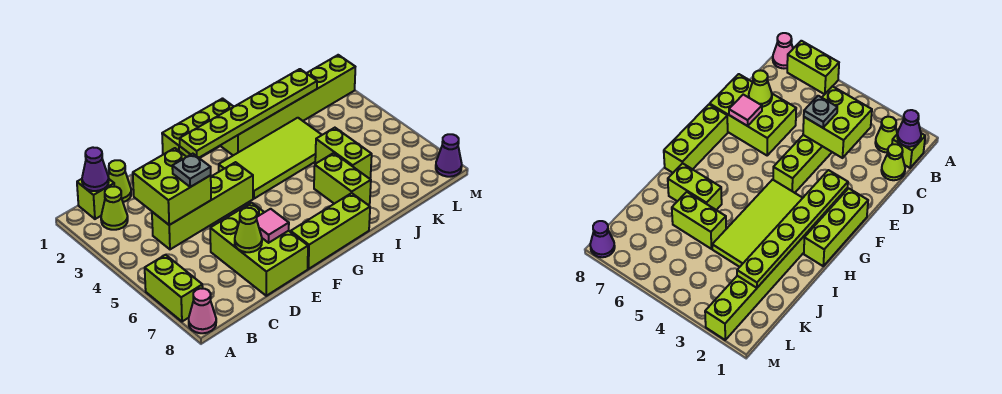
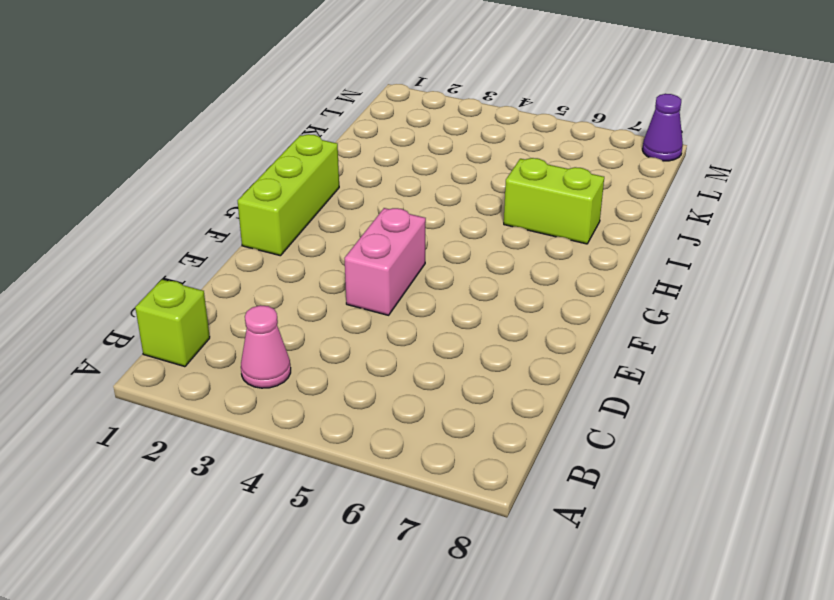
pink cone B3 level 1 -> pink cone A8 level 1
pink brick E4:F4 level 1 -> lime brick C4:F4 level 1
none -> lime brick A6:A7 level 1
none -> lime cone B2 level 1
none -> lime cone C1 level 1

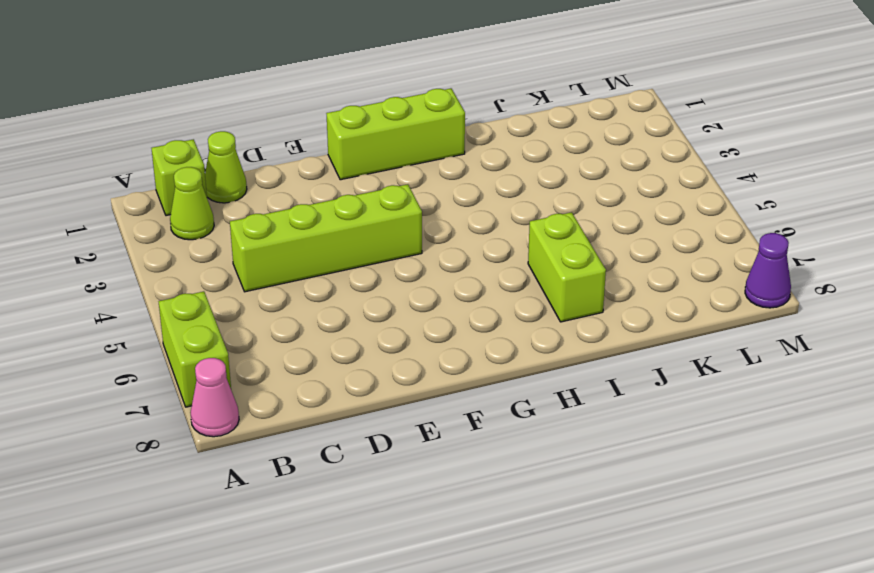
none -> lime brick D6:E8 level 1
none -> lime brick F8:H8 level 1
none -> lime tile G3:J4 level 1

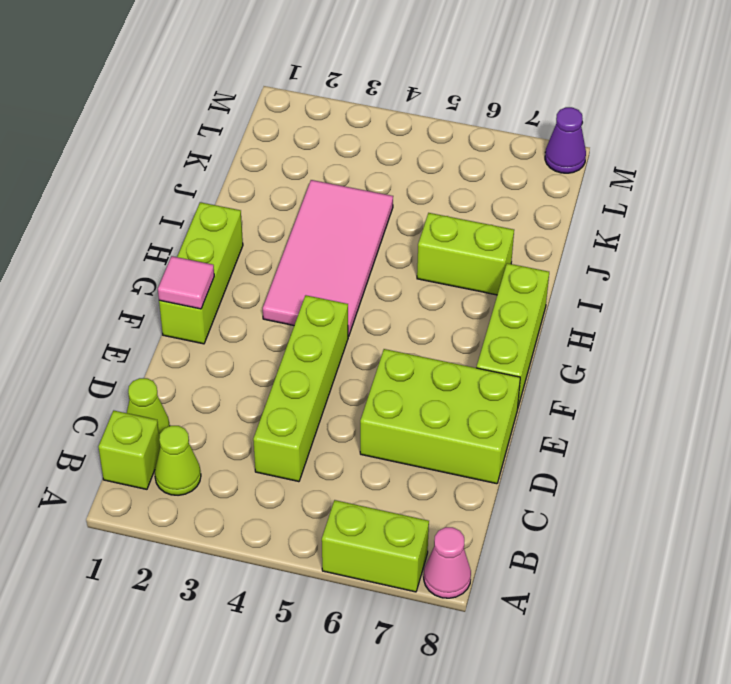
pink tile F1 level 2 -> pink tile E7 level 2
pink tile G3:J4 level 1 -> lime tile G3:J4 level 1
none -> lime brick H2:M2 level 1
none -> lime brick J5:J6 level 1
none -> purple cone B1 level 2

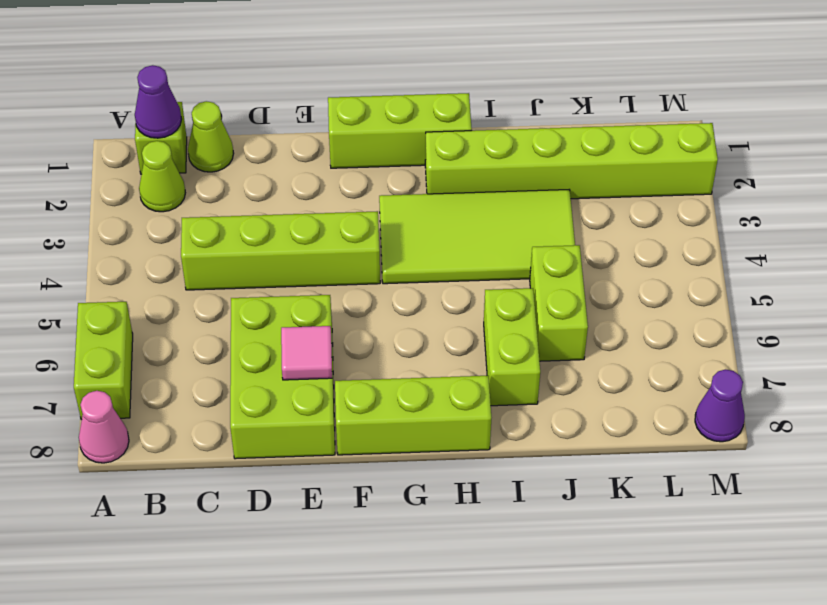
none -> lime brick C3:D4 level 2
none -> lime cone D7 level 2
none -> lime plate F2:K2 level 2

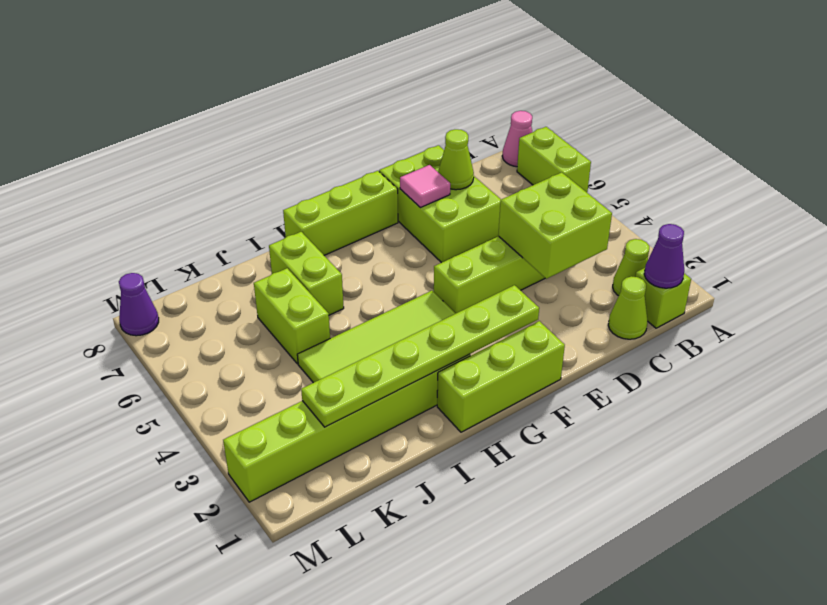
none -> grey plate D4 level 3

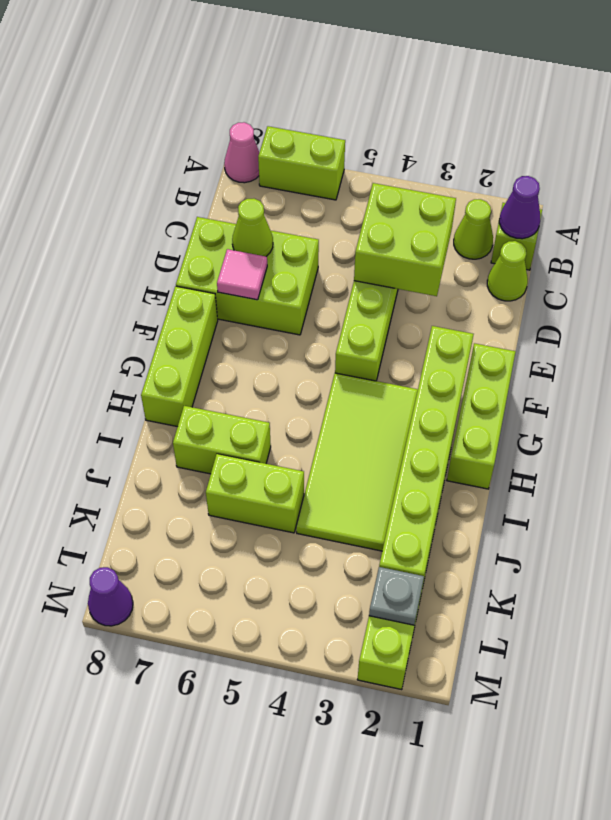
grey plate L2 level 2 -> grey plate D4 level 3

